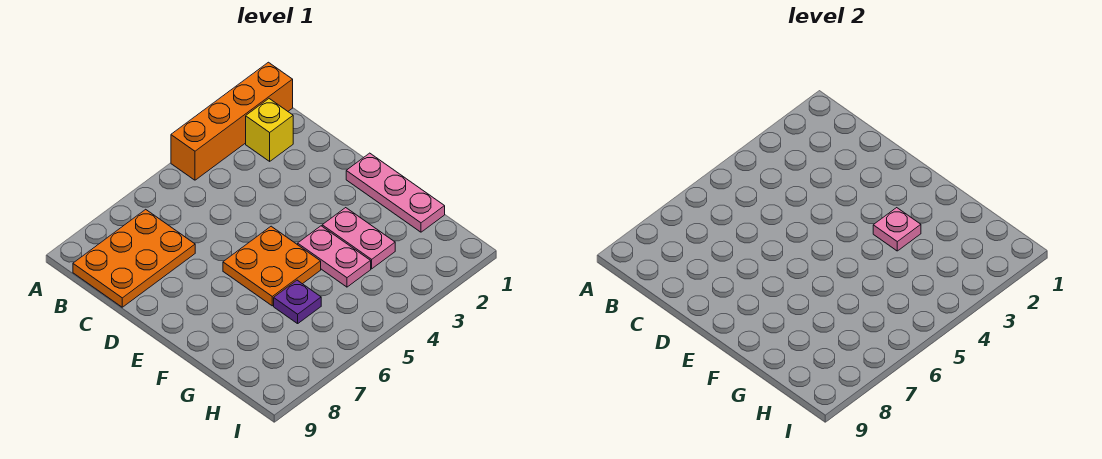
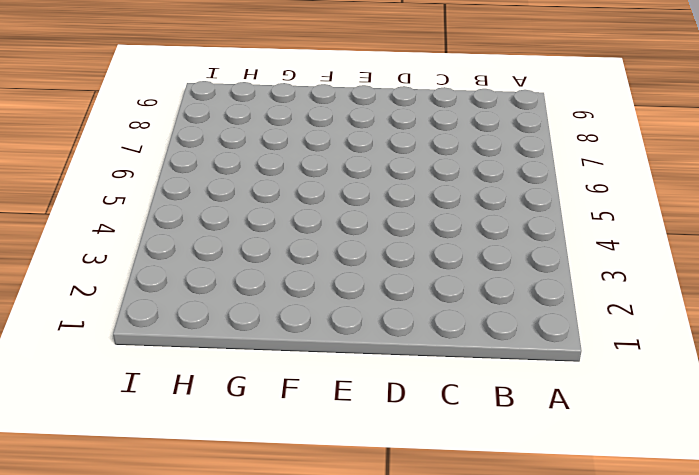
none -> orange brick A1:A4 level 1
none -> yellow brick B2 level 1

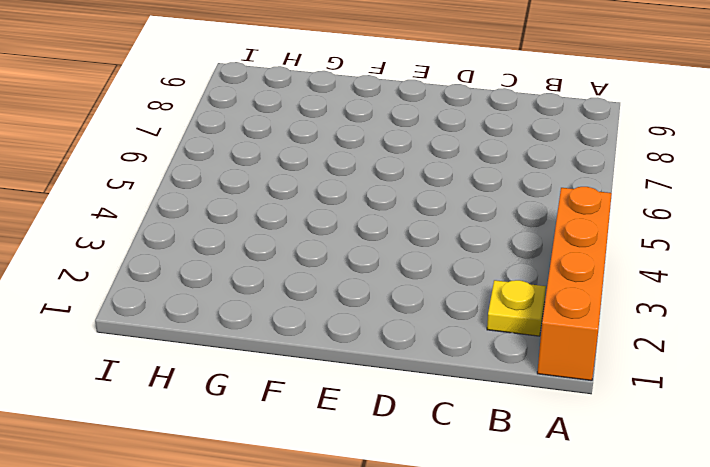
yellow plate B2 level 1 -> yellow brick B2 level 1
none -> orange plate B7:C9 level 1
none -> pink plate E1:G1 level 1

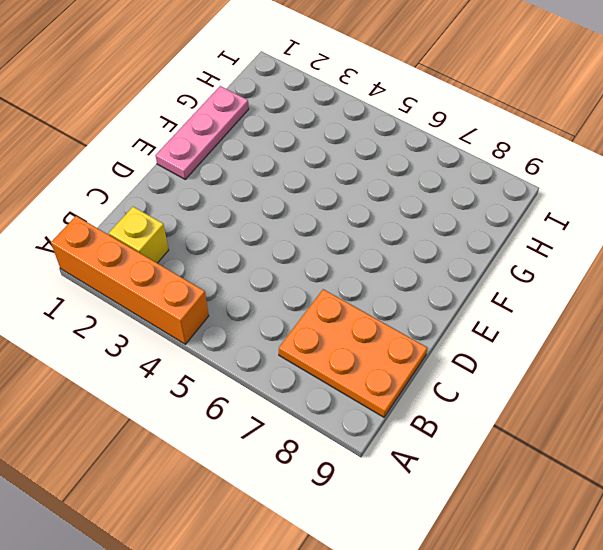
none -> orange plate E5:F6 level 1
none -> pink plate F3:G3 level 1

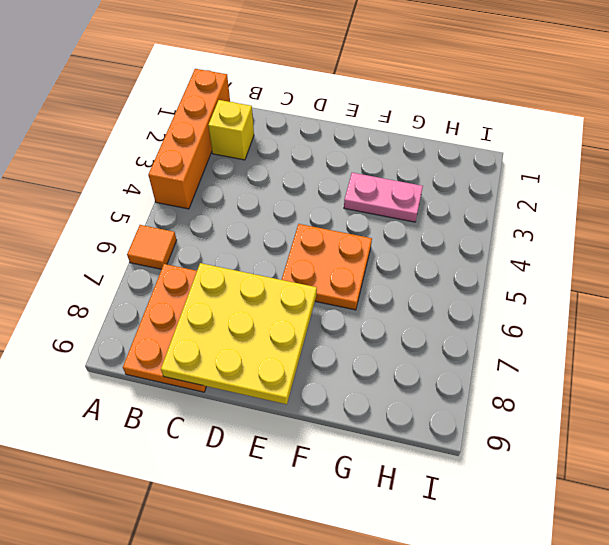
orange tile A6 level 1 -> none
yellow plate C7:E9 level 2 -> none
none -> pink plate E1:G1 level 1
none -> pink plate F4:G4 level 1

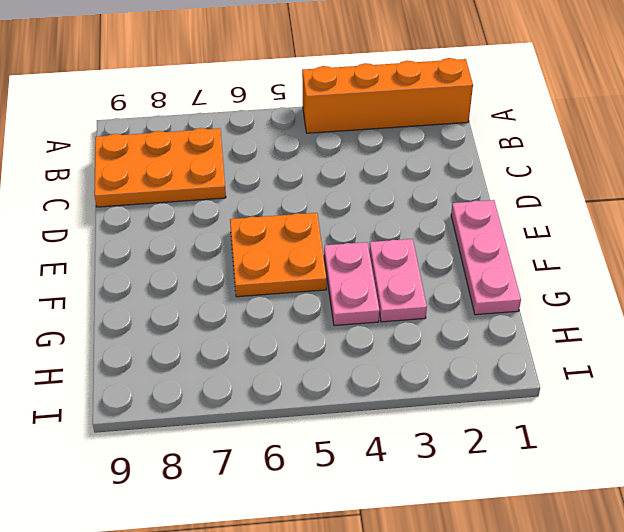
none -> yellow brick B2 level 1
none -> purple plate G6 level 1

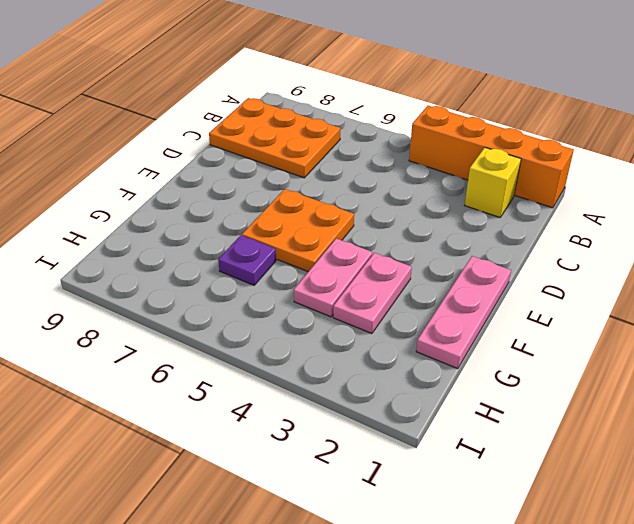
none -> pink plate F3 level 2

